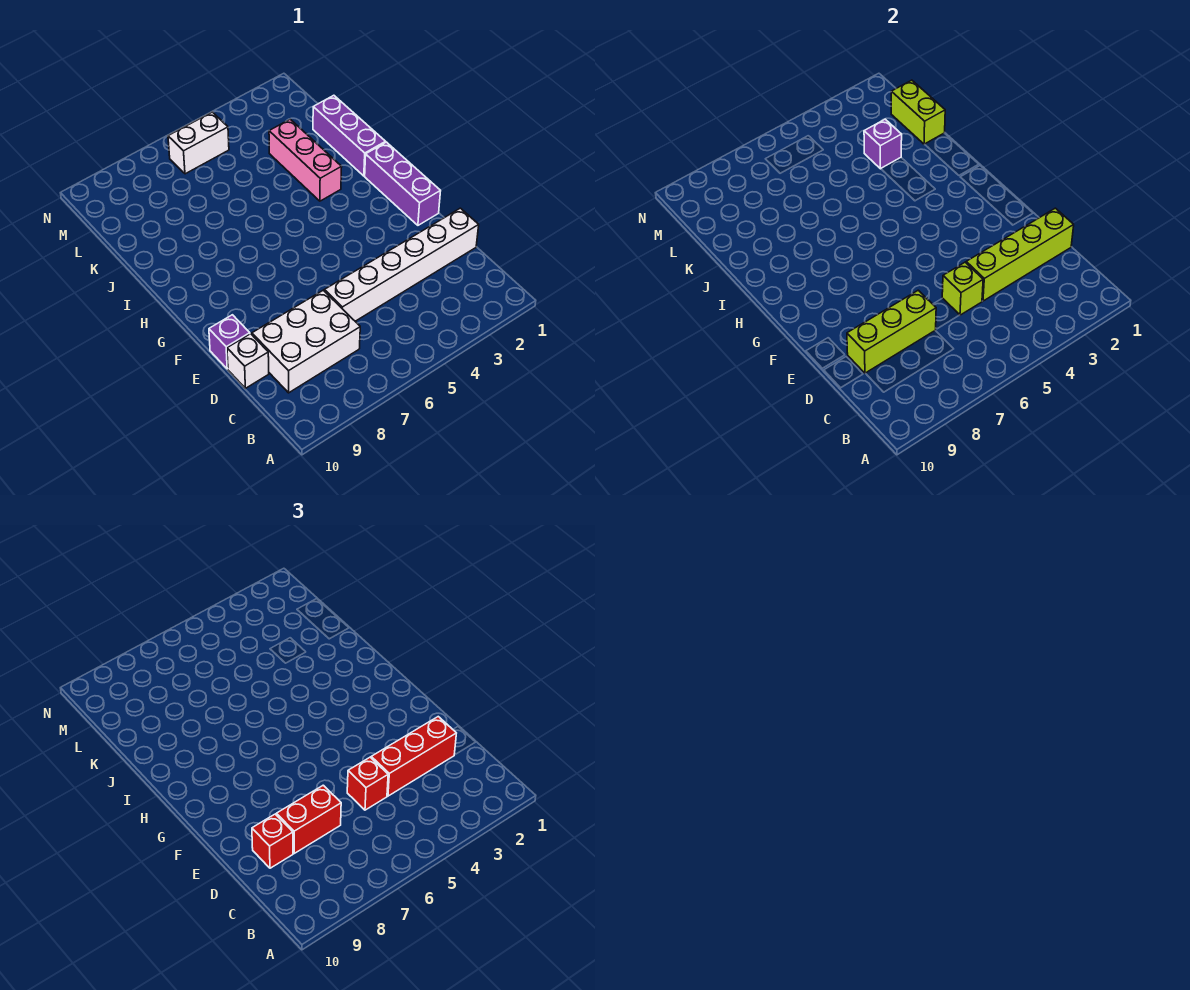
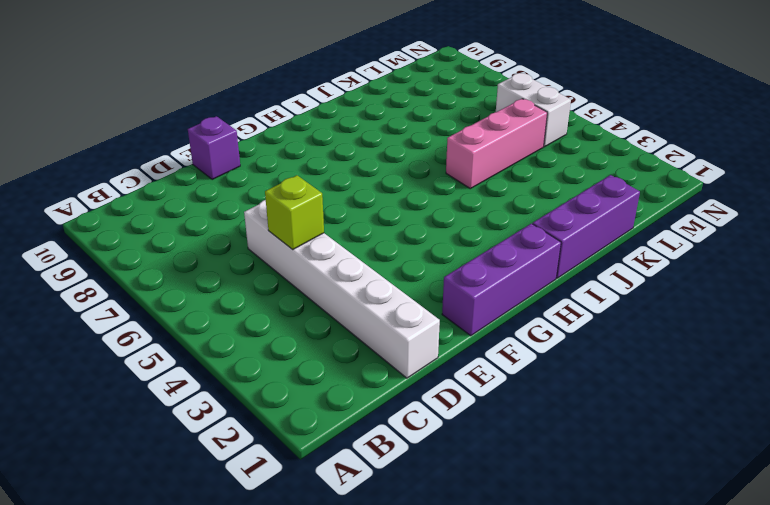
pink brick J5:L5 level 1 -> pink brick I3:K3 level 1
none -> white brick C7:D9 level 1
none -> white brick D10 level 1
none -> lime brick D1:D4 level 2

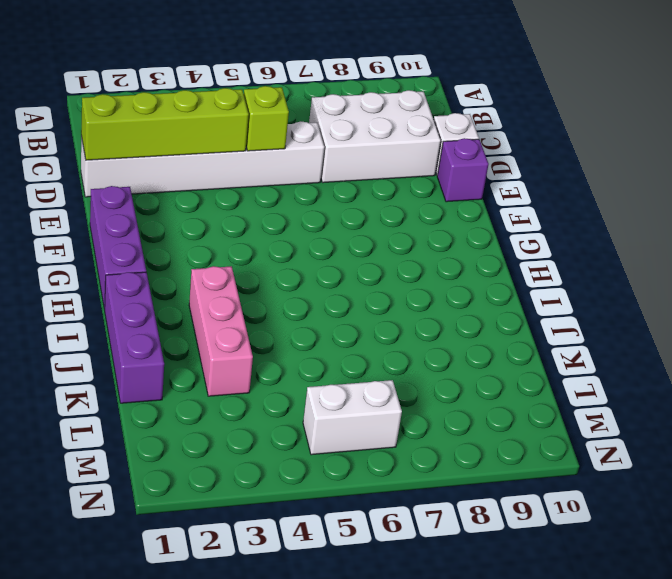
none -> lime brick D7:D9 level 2
none -> lime brick K1:L1 level 2
none -> purple brick K3 level 2

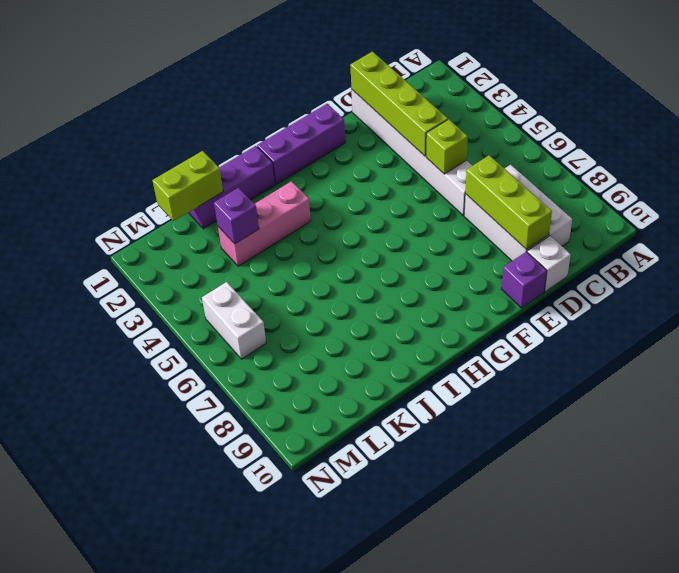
none -> red brick D2:D4 level 3
none -> red brick D5 level 3
none -> red brick D7:D8 level 3

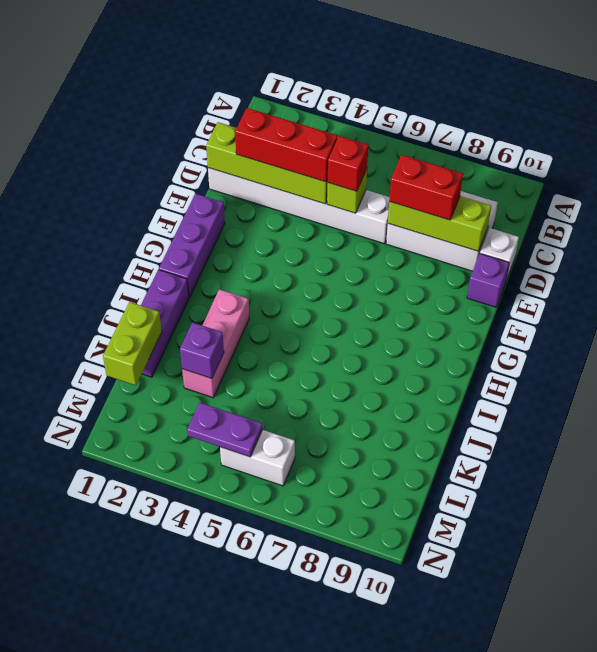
purple plate M4:M5 level 2 -> none
none -> red brick D9 level 3

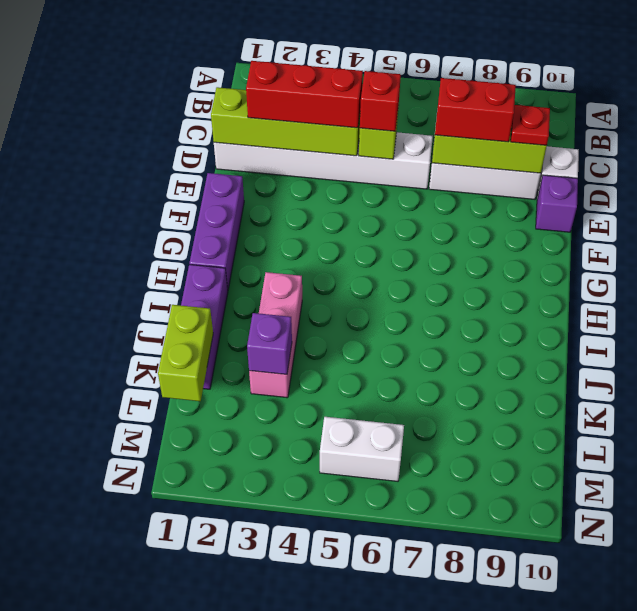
red plate D9 level 3 -> red brick D9 level 3

